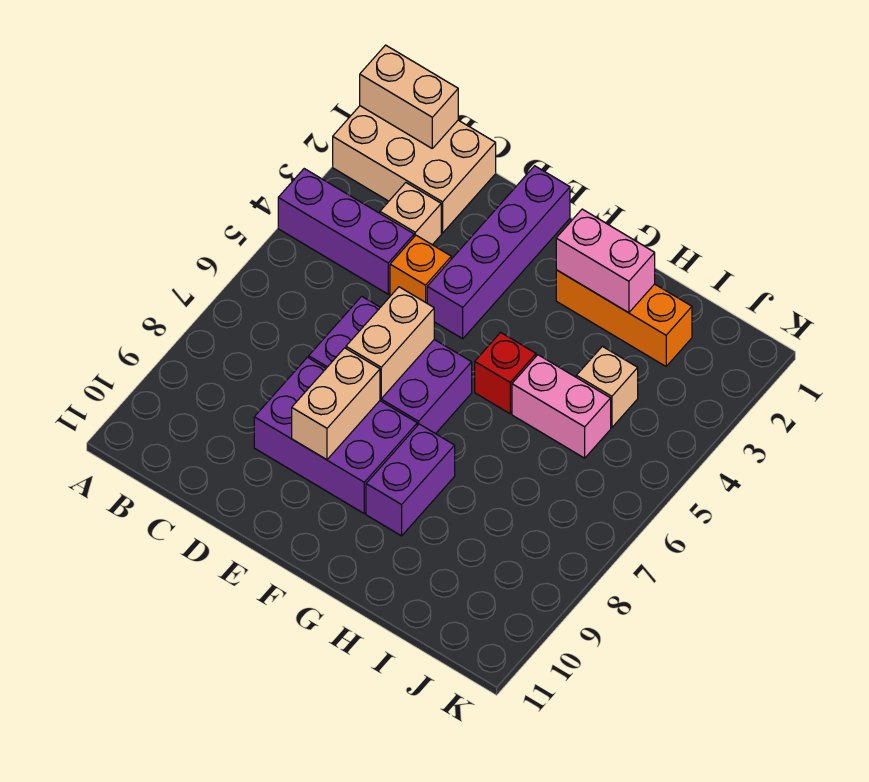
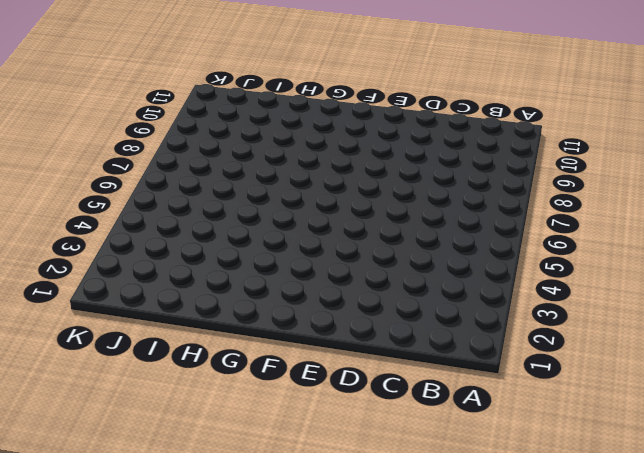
none -> tan brick A1:C2 level 1
none -> purple brick A4:C4 level 1
none -> tan brick C3 level 1

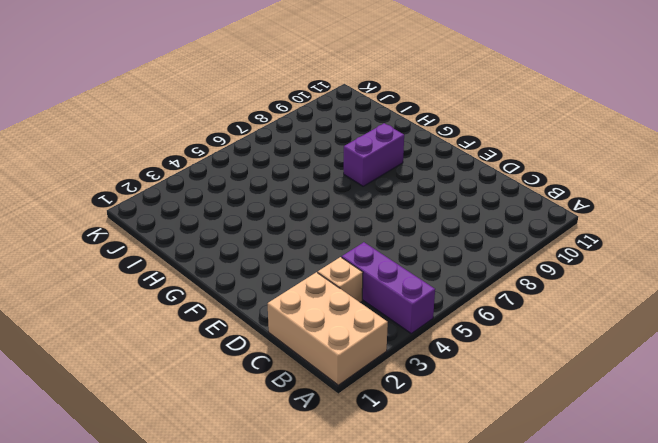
none -> orange brick D4 level 1
none -> purple brick D6:F7 level 1
none -> purple brick D8:F9 level 1

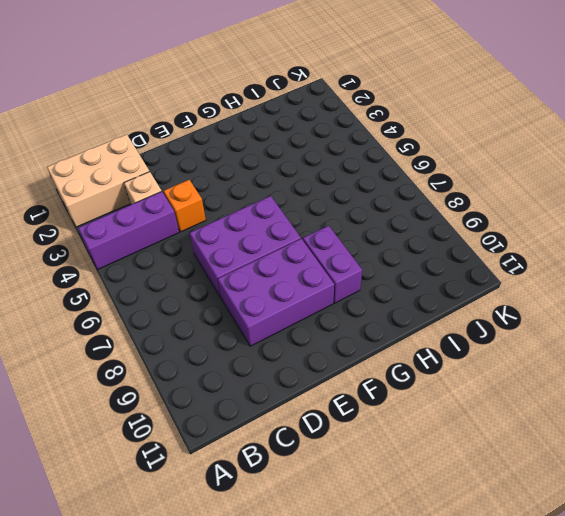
none -> purple brick E1:E4 level 1
none -> orange brick G2:I2 level 1
none -> red brick G5 level 1

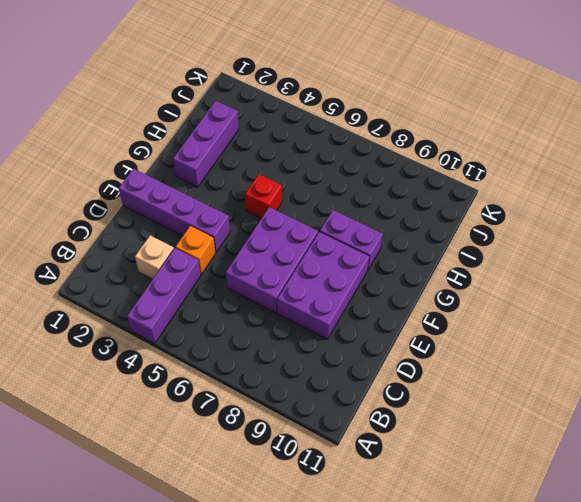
purple brick G2:I2 level 1 -> orange brick G2:I2 level 1
none -> tan brick A1:C2 level 1
none -> pink brick H5:I5 level 1
none -> tan brick I4 level 1

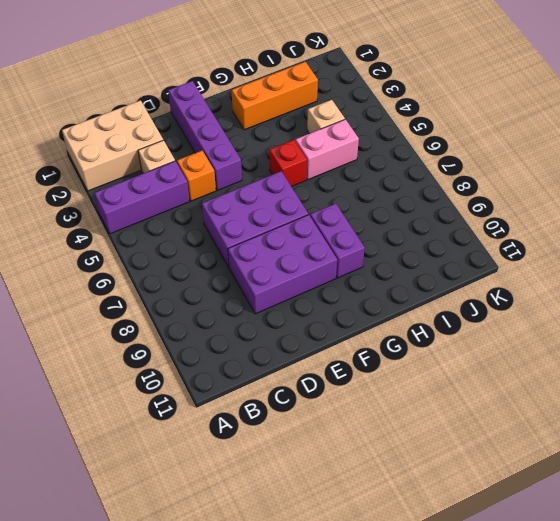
none -> tan brick A1:B1 level 2
none -> tan brick E6:E7 level 2
none -> tan brick E8:E9 level 2

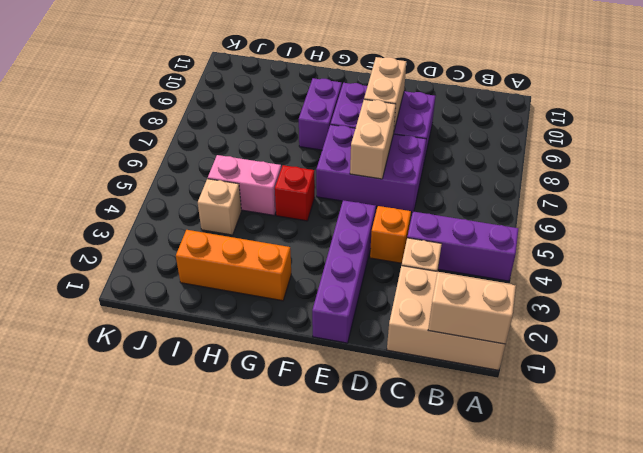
none -> pink brick G2:H2 level 2

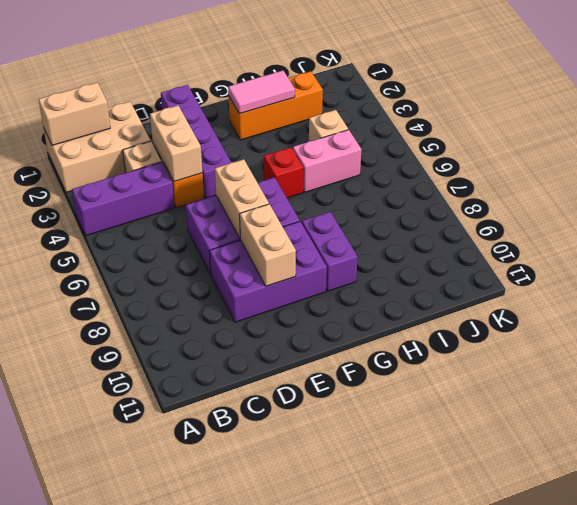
tan brick D3:D4 level 2 -> none
pink tile G2:H2 level 2 -> pink brick G2:H2 level 2

